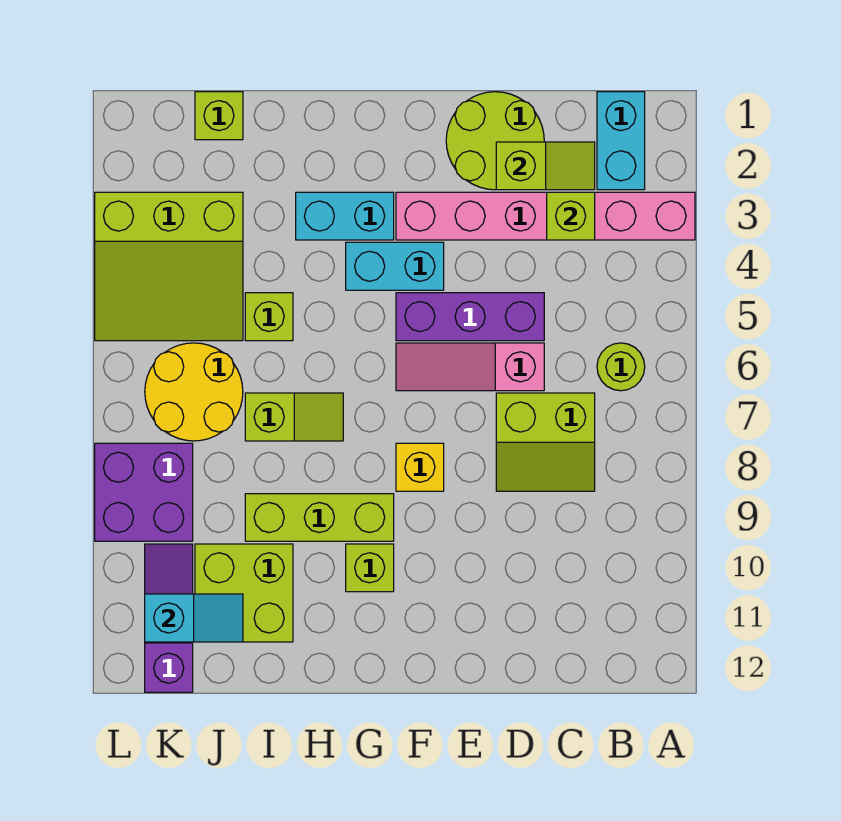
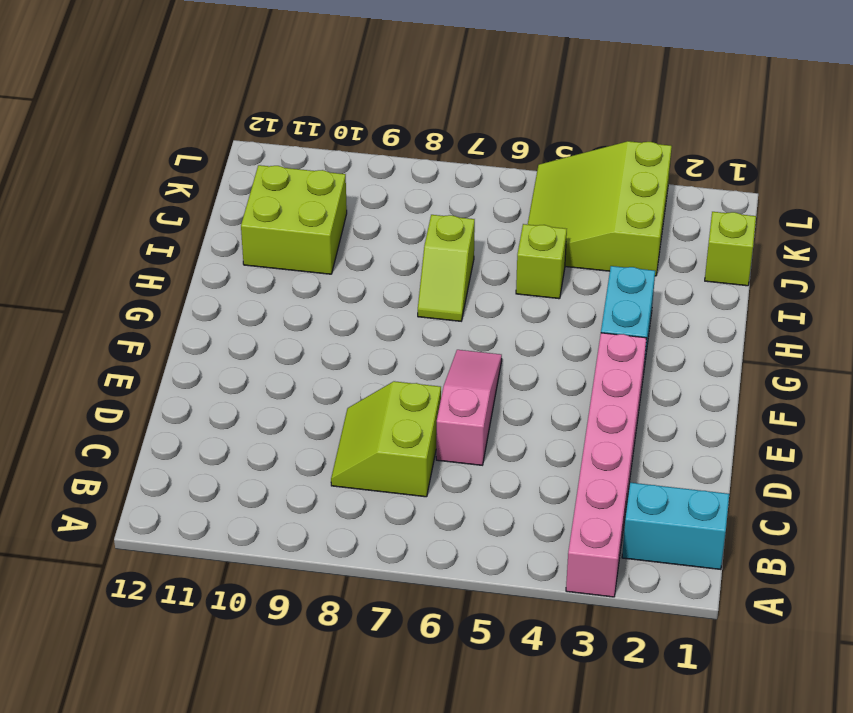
none -> lime round brick B6 level 1
none -> lime round brick D1:E2 level 1
none -> purple brick D5:F5 level 1

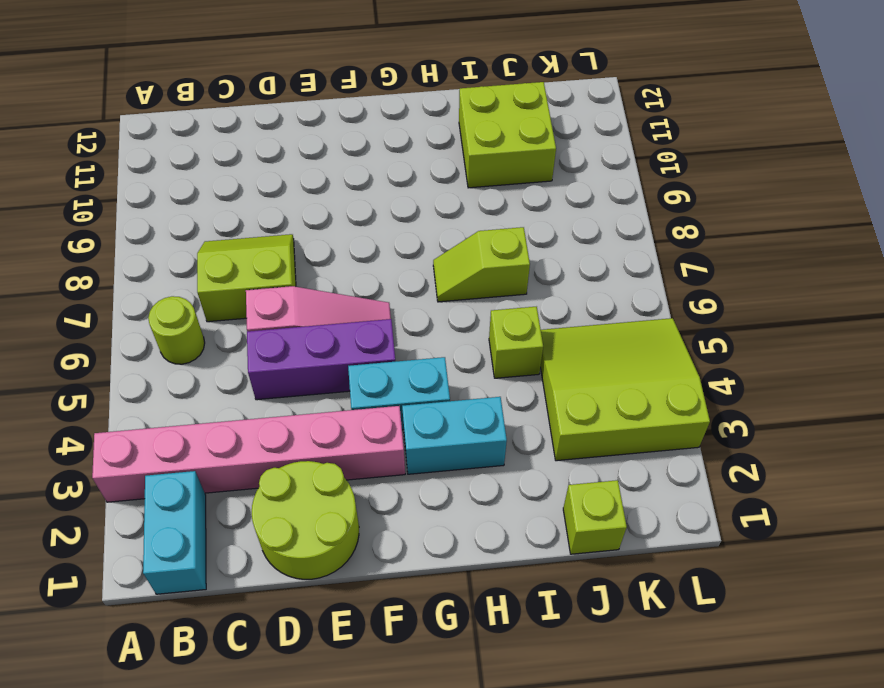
none -> yellow brick F8 level 1
none -> lime brick G9:I9 level 1
none -> lime brick G10 level 1

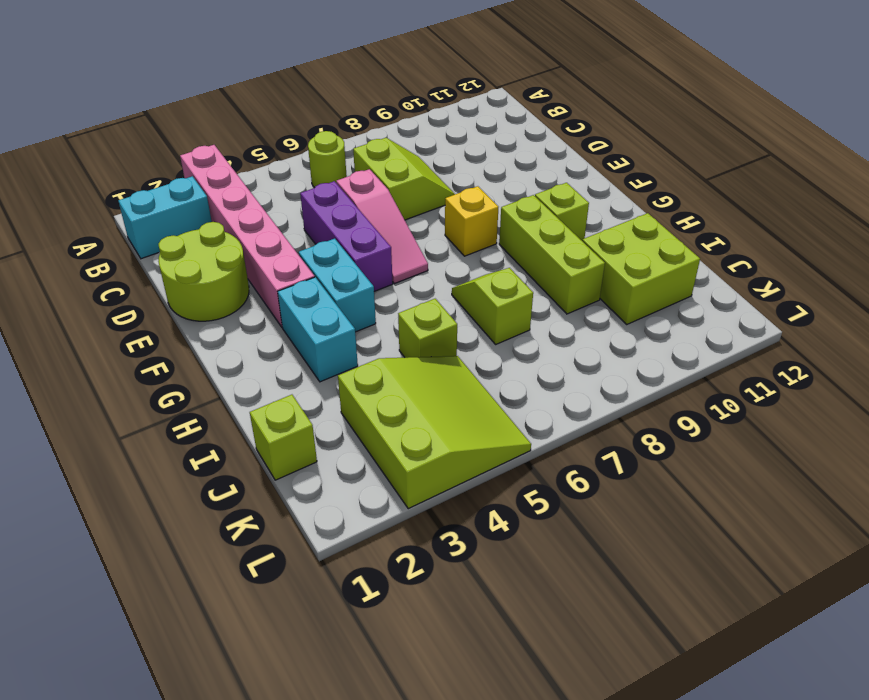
none -> yellow round brick J6:K7 level 1
none -> purple brick K8:L9 level 1
none -> purple slope K10:K12 level 1 top 12

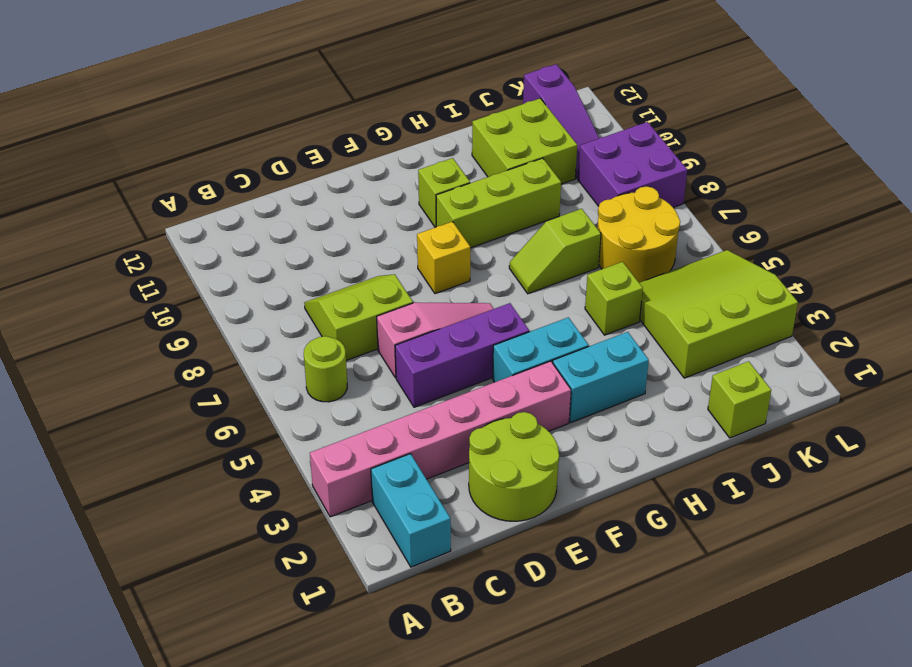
none -> lime slope C2:D2 level 2 top D
none -> lime brick C3 level 2
none -> cyan slope J11:K11 level 2 top K

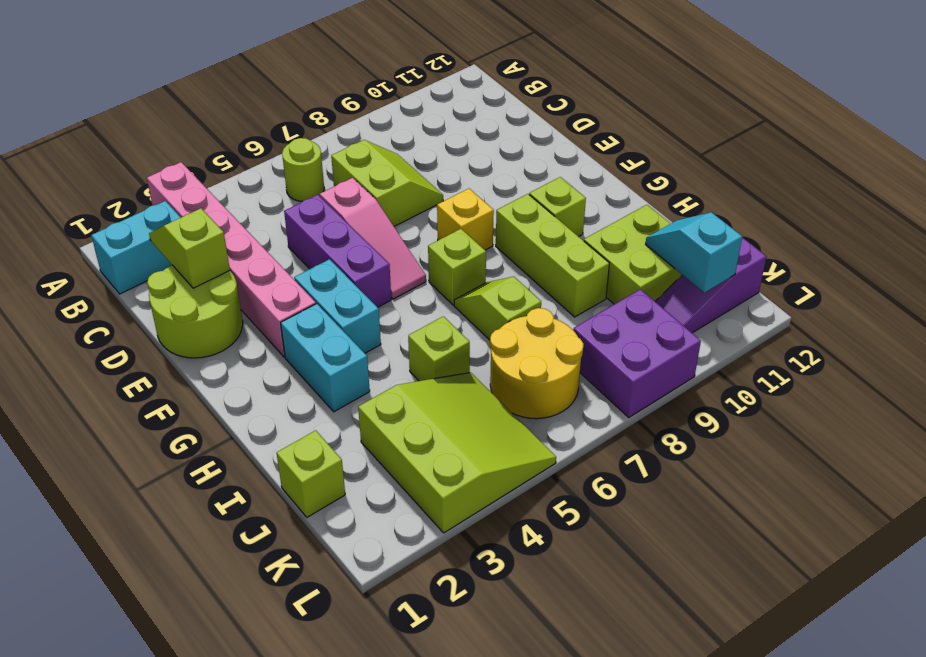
lime brick G7 level 1 -> lime brick C3 level 2

